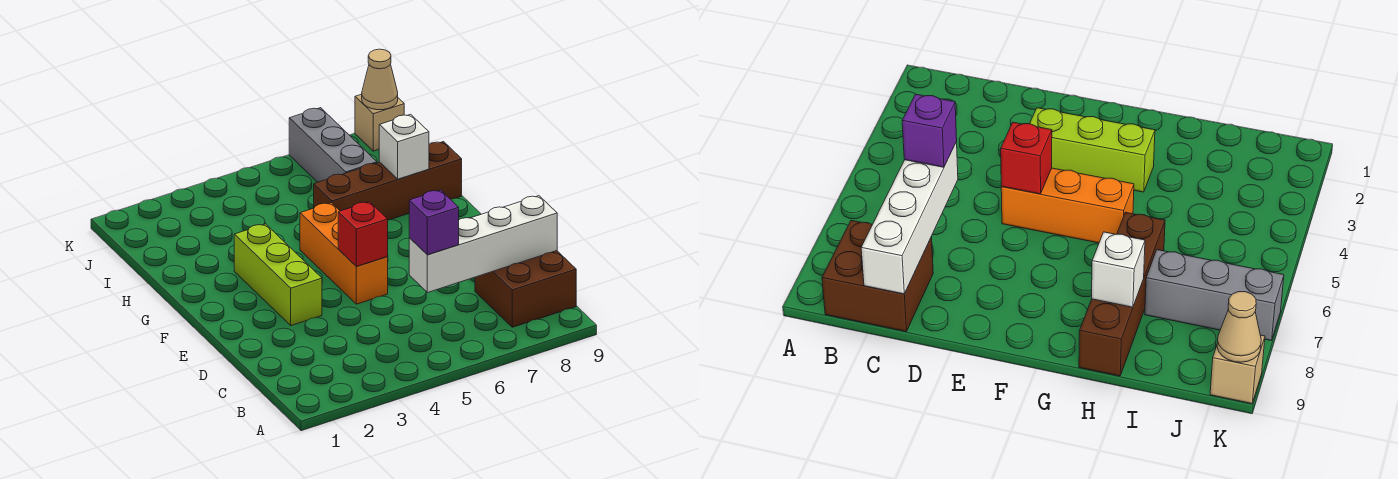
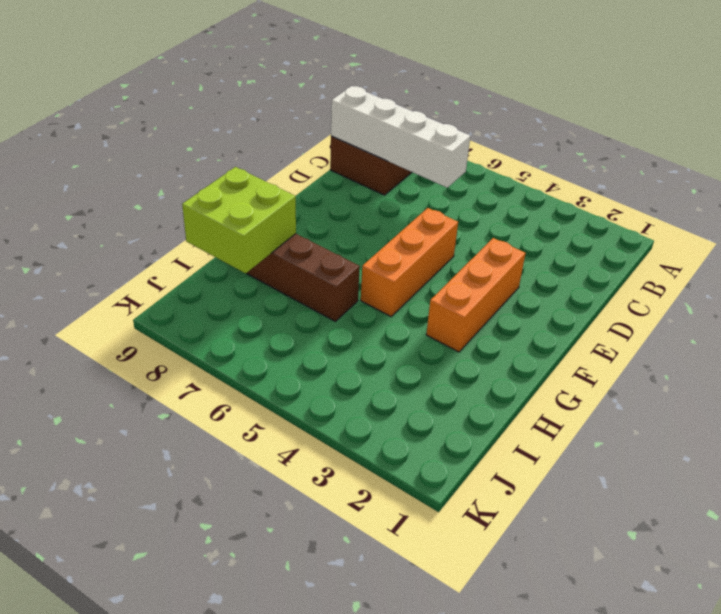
orange brick E3:G3 level 1 -> lime brick E3:G3 level 1
lime brick H8:I9 level 2 -> white brick H8 level 2
none -> grey brick I7:K7 level 1
none -> tan brick K9 level 1

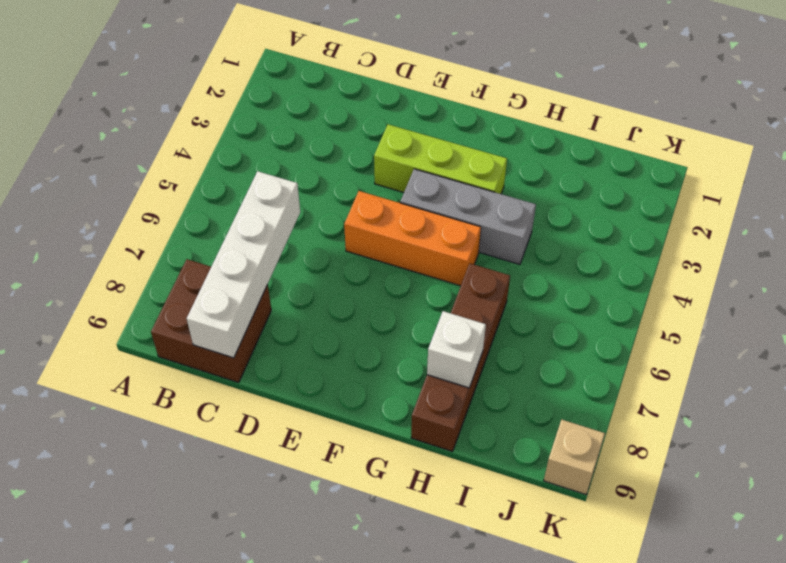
grey brick F4:H4 level 1 -> grey brick I7:K7 level 1
none -> red brick E5 level 2
none -> tan cone K9 level 2

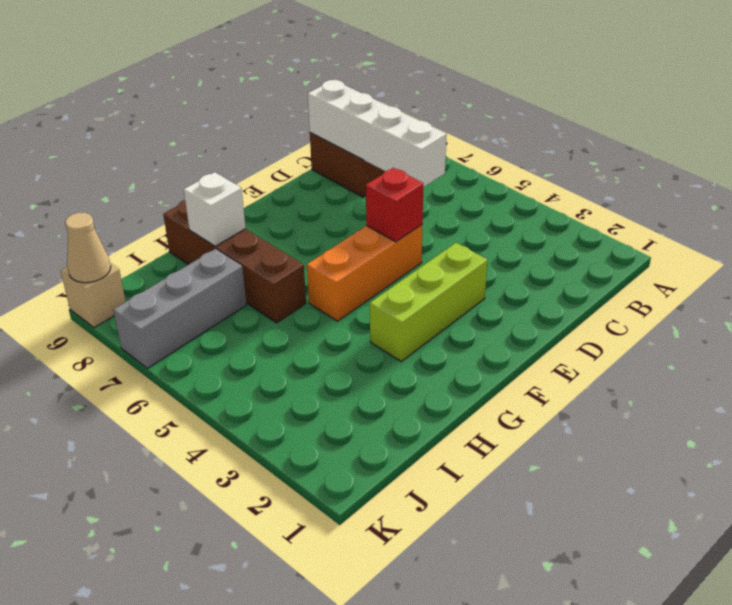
none -> purple brick C6 level 3

